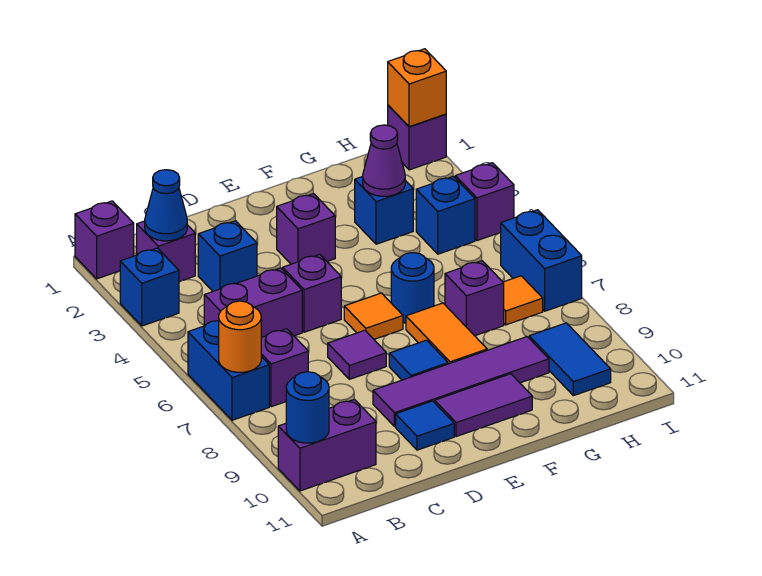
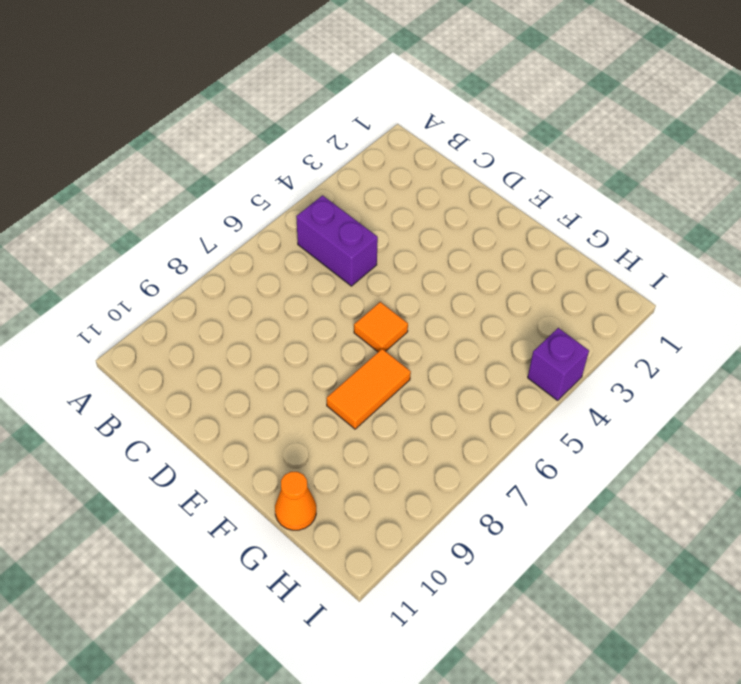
orange cone G11 level 1 -> none
none -> purple brick A1 level 1
none -> blue brick A3 level 1
none -> blue brick A6:A7 level 1
none -> purple brick A10:B10 level 1

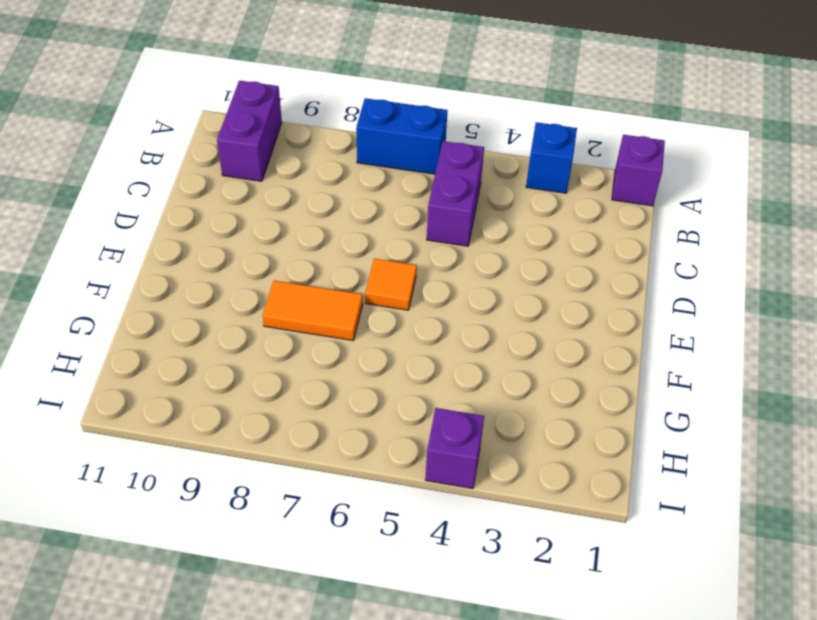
none -> purple brick B2 level 1
none -> purple brick B7 level 1
none -> blue brick C3 level 1
none -> purple brick D5 level 1

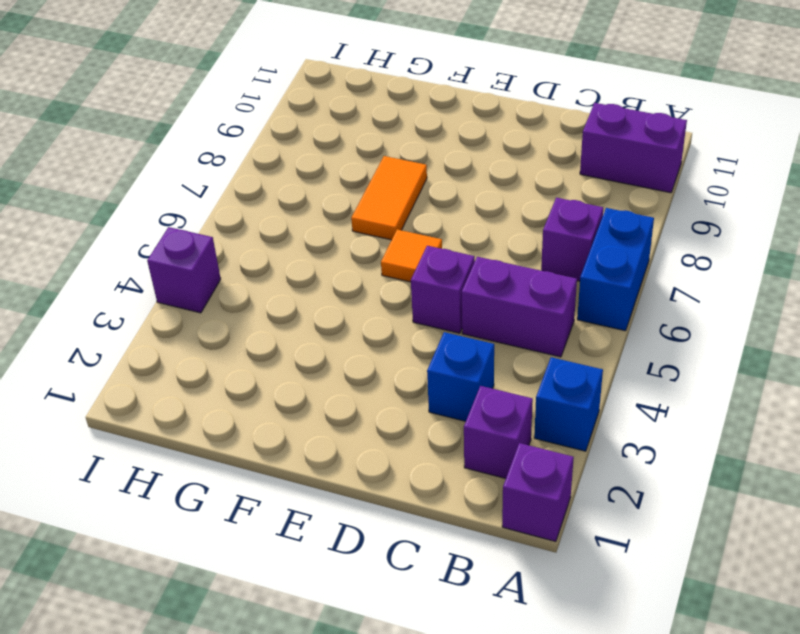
none -> purple tile D7 level 1
none -> purple tile D9:G9 level 1
none -> blue tile D10 level 1
none -> purple brick E3 level 1

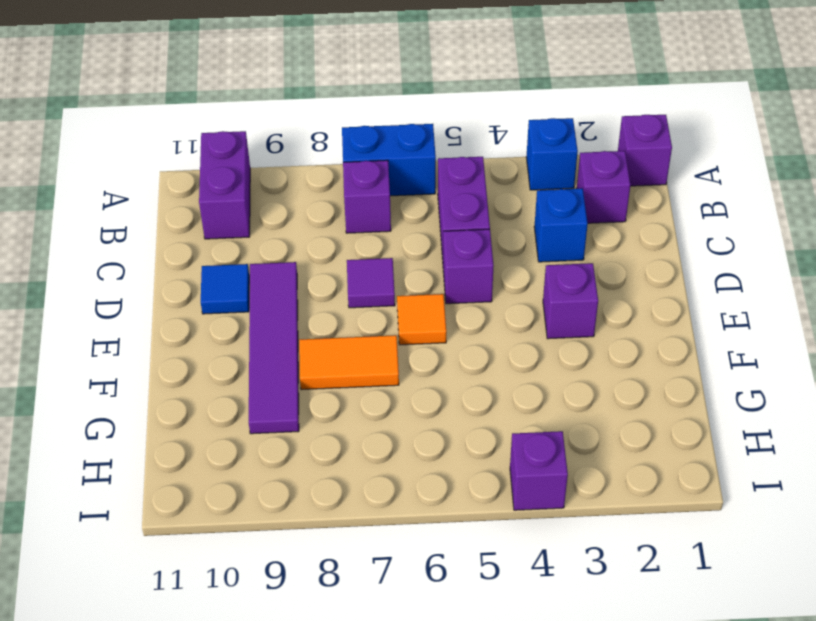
none -> blue tile E8 level 1
none -> purple tile E10:F10 level 1
none -> blue round brick F6 level 1
none -> blue brick G3 level 1

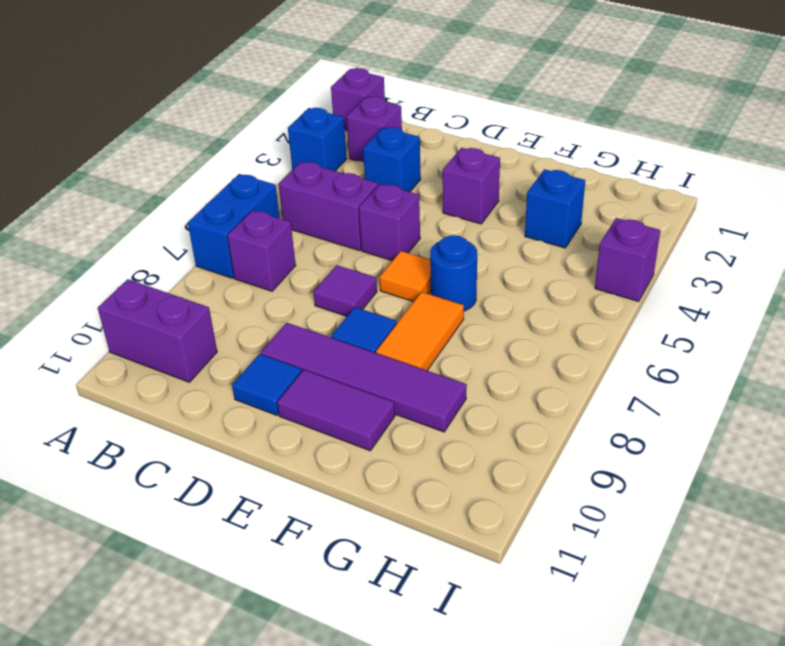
none -> purple brick G7 level 1
none -> blue brick H4 level 1
none -> orange tile H7 level 1
none -> blue tile H9:H10 level 1

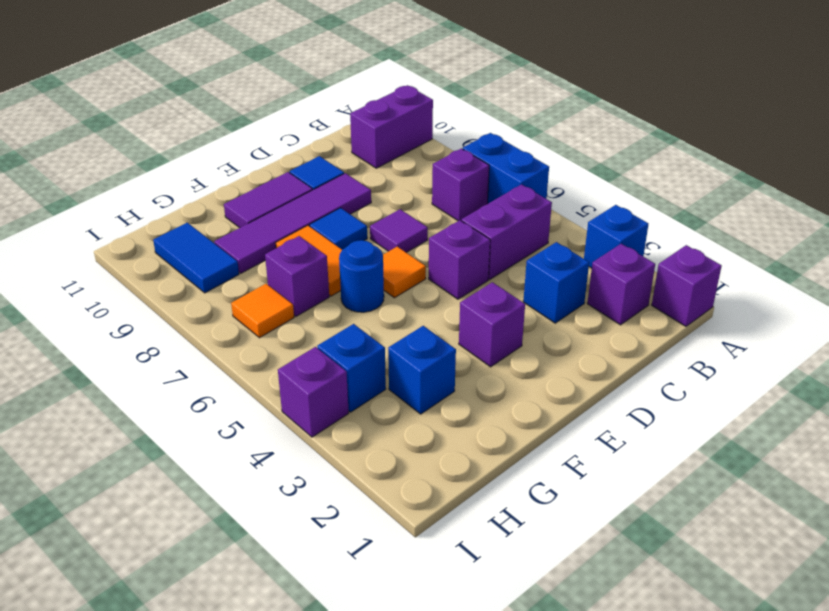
none -> purple brick I1 level 1
none -> blue brick I6:I7 level 1
none -> orange round brick A7 level 2
none -> blue round brick A10 level 2

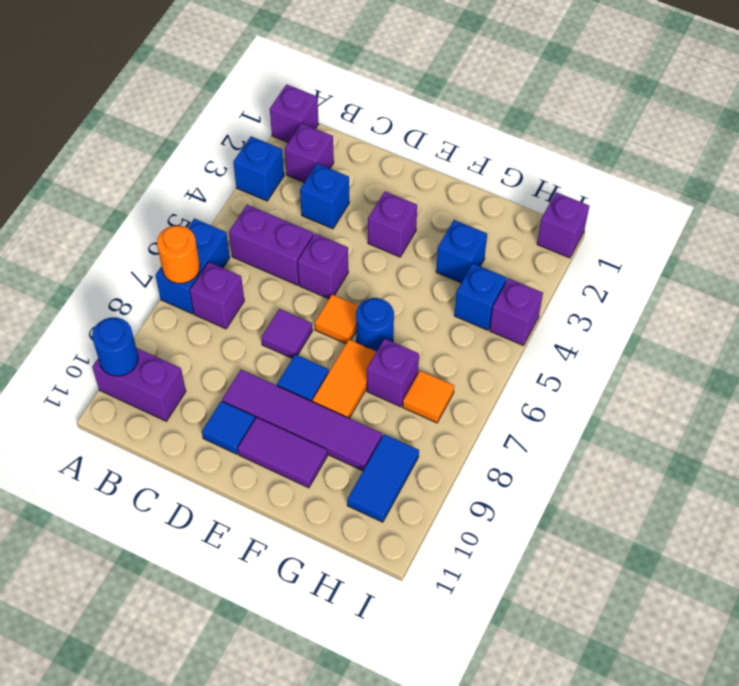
none -> blue brick I6:I7 level 1
none -> blue cone B2 level 2
none -> purple cone G3 level 2
none -> orange brick I1 level 2

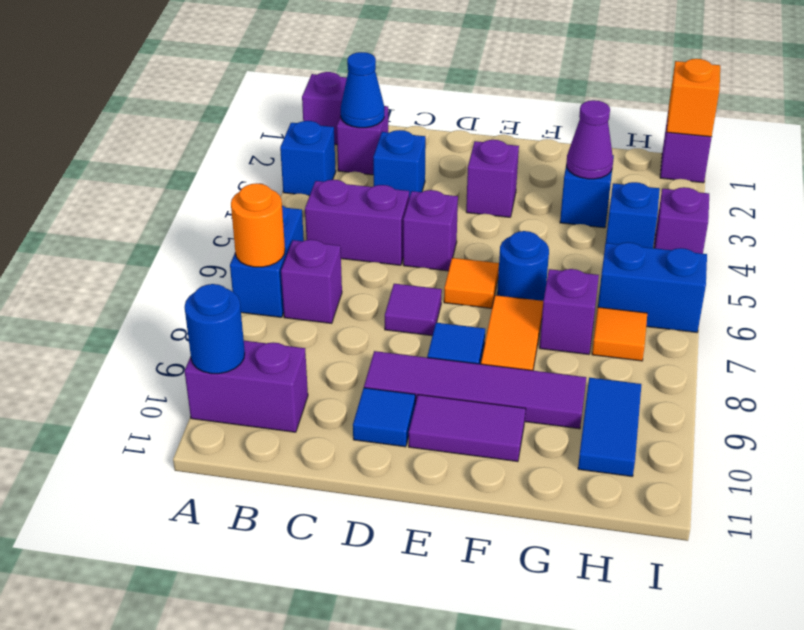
blue brick H6:I6 level 1 -> blue brick I6:I7 level 1

